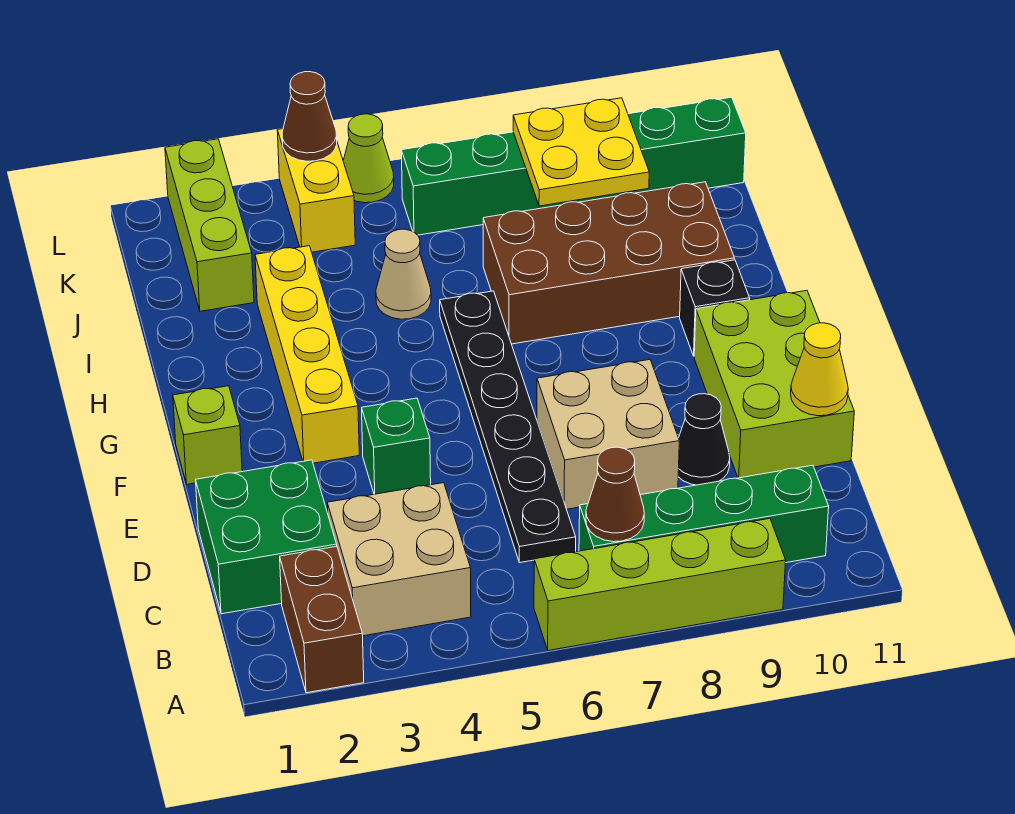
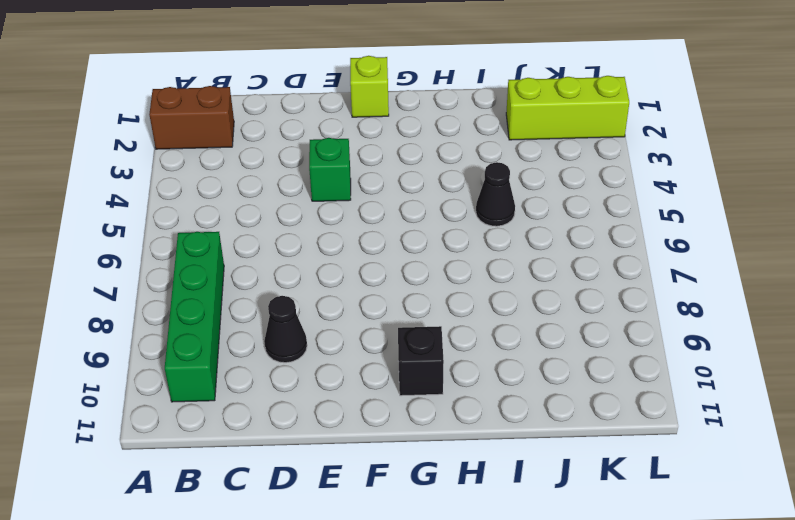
black cone I5 level 1 -> tan cone I5 level 1
none -> lime brick A6:A9 level 1
none -> tan brick B3:C4 level 1
none -> green brick C1:D2 level 1

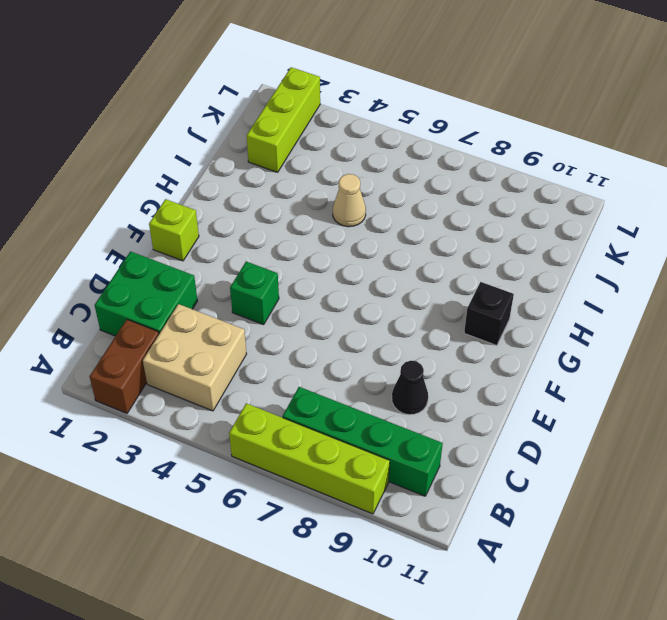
none -> black plate C6:H6 level 1
none -> tan brick D7:E8 level 1
none -> lime brick D10:F11 level 1

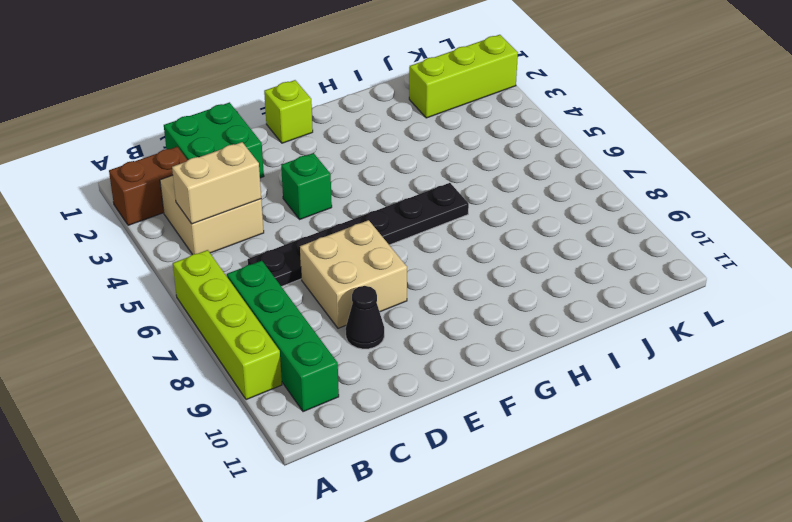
tan brick B4:C4 level 2 -> none
none -> lime brick D10:F11 level 1
none -> yellow brick F3:I3 level 1
none -> black brick G10 level 1

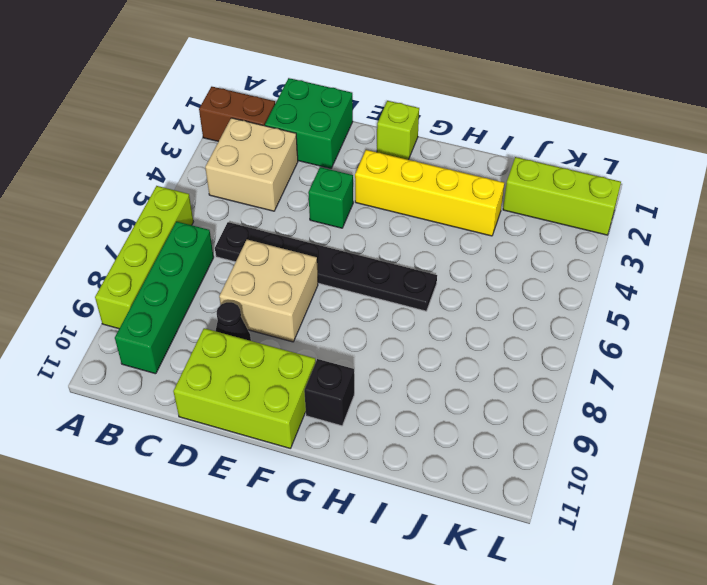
none -> brown brick H7:I10 level 1
none -> tan cone I5 level 1
none -> yellow brick K4:L4 level 1

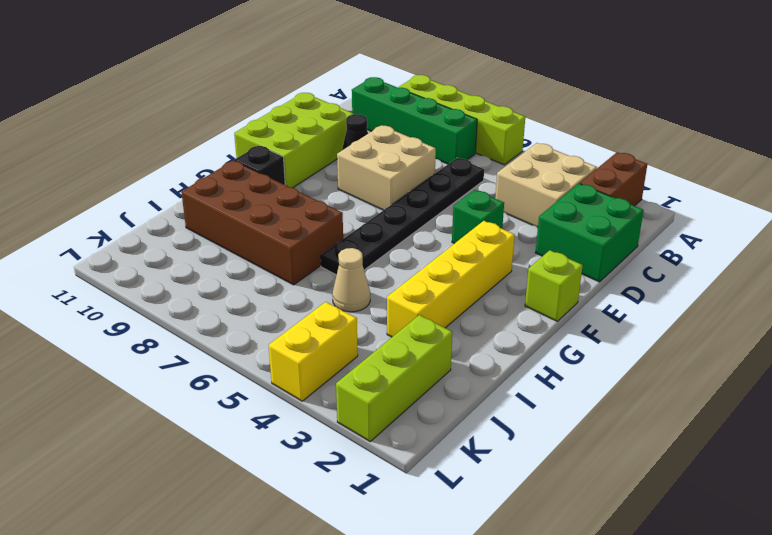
none -> green brick K6:K11 level 1
none -> lime cone L5 level 1
none -> brown cone B7 level 2

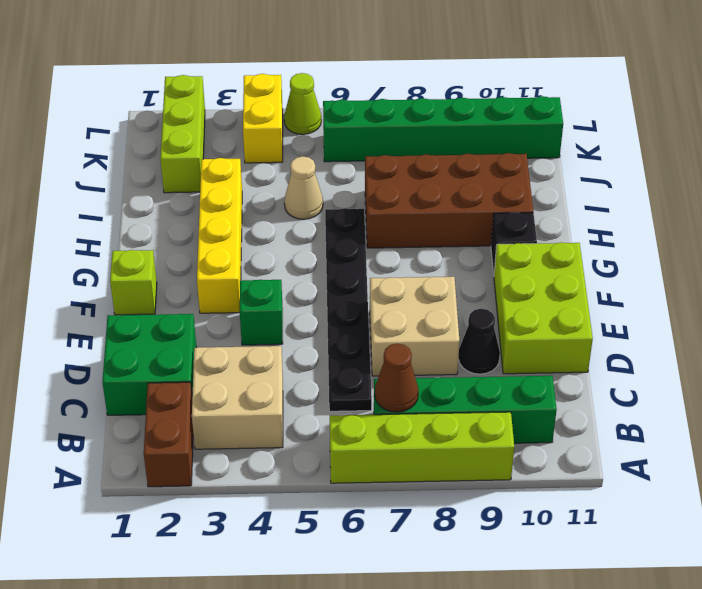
none -> yellow cone D11 level 2
none -> yellow plate J8:K9 level 2
none -> brown cone L4 level 2

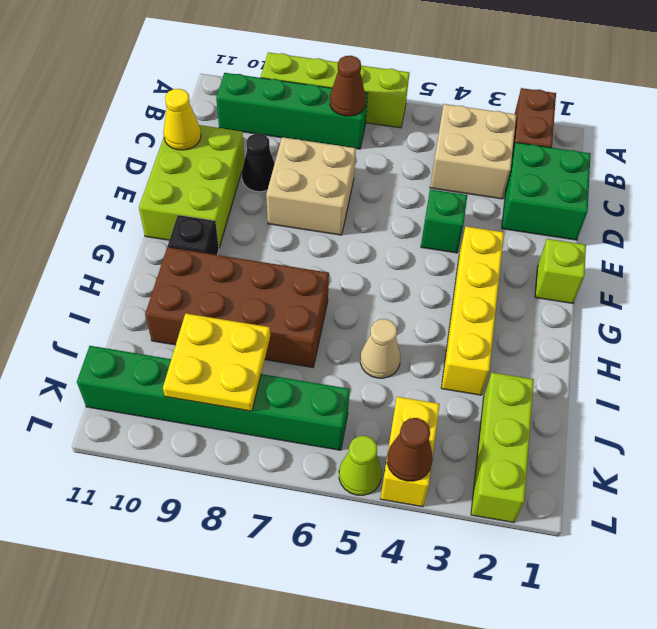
none -> black plate C6:H6 level 1

